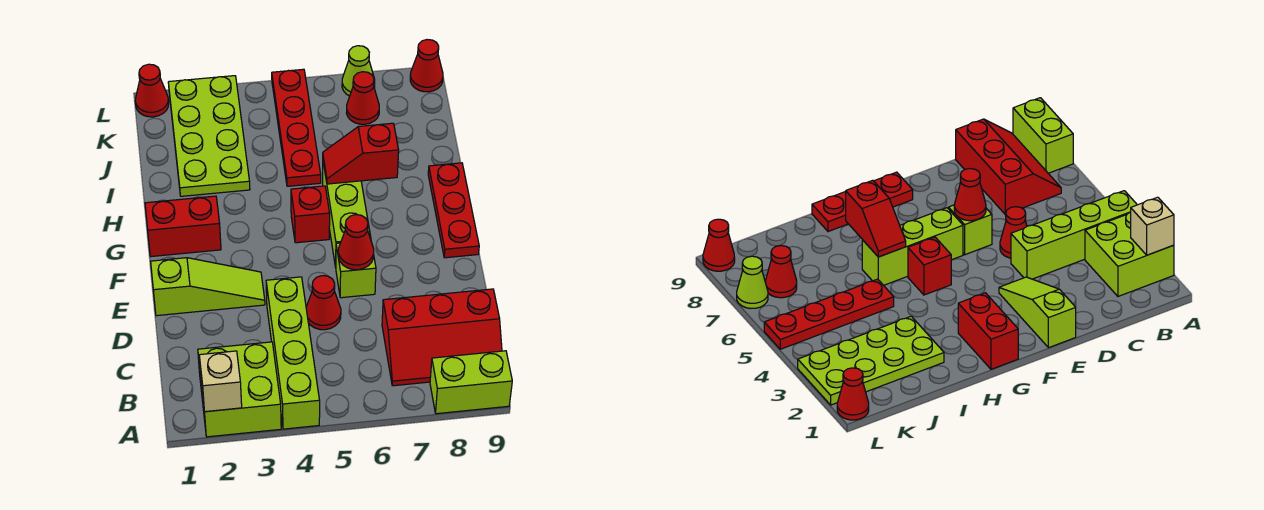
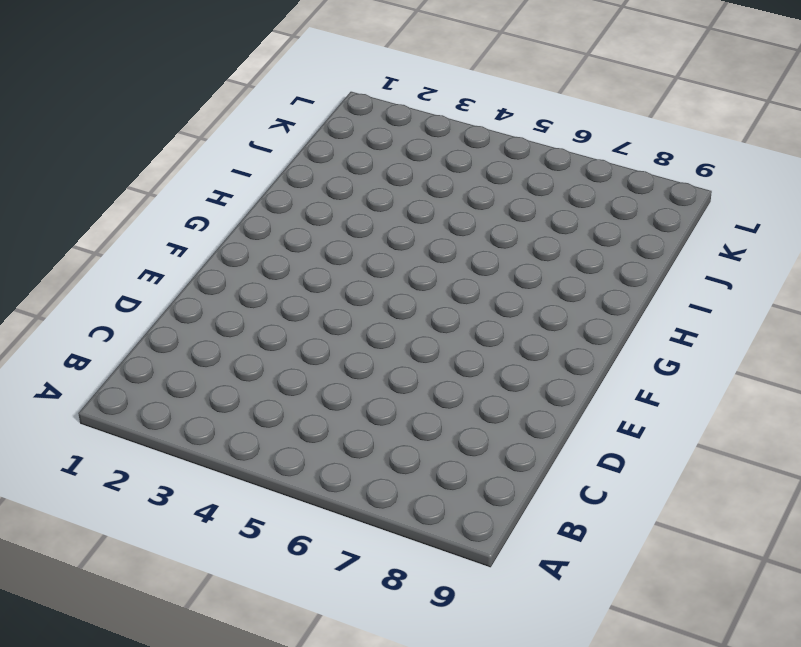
none -> lime brick A2:B3 level 1
none -> lime brick A4:D4 level 1
none -> lime brick A8:A9 level 1

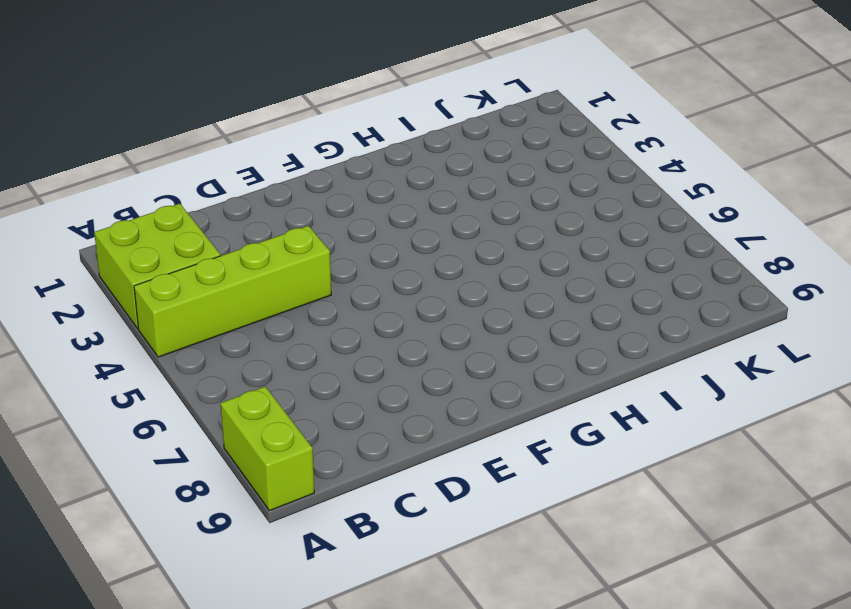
none -> red slope B7:C9 level 1 top C
none -> red cone D5 level 1
none -> lime slope E1:E3 level 1 top 1

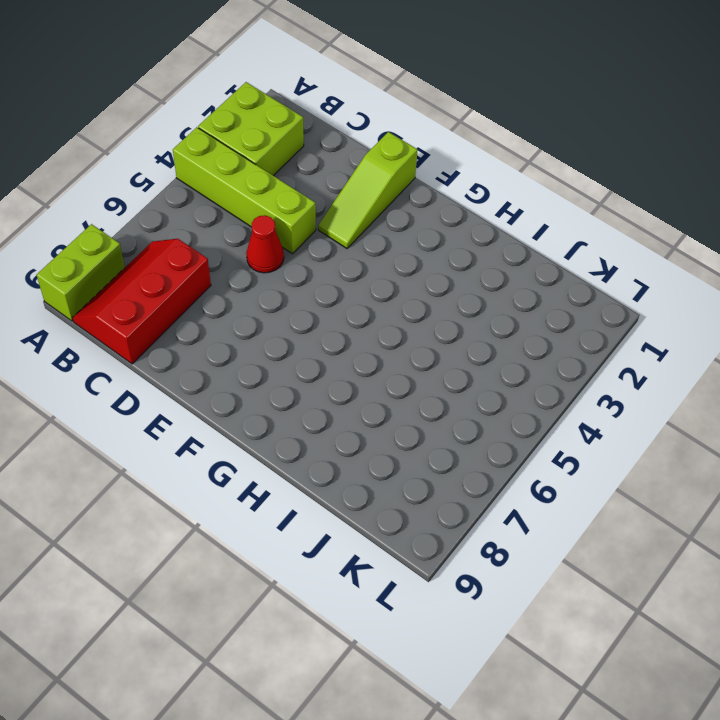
none -> lime brick E6 level 1
none -> lime brick F6:H6 level 1
none -> red plate F9:H9 level 1

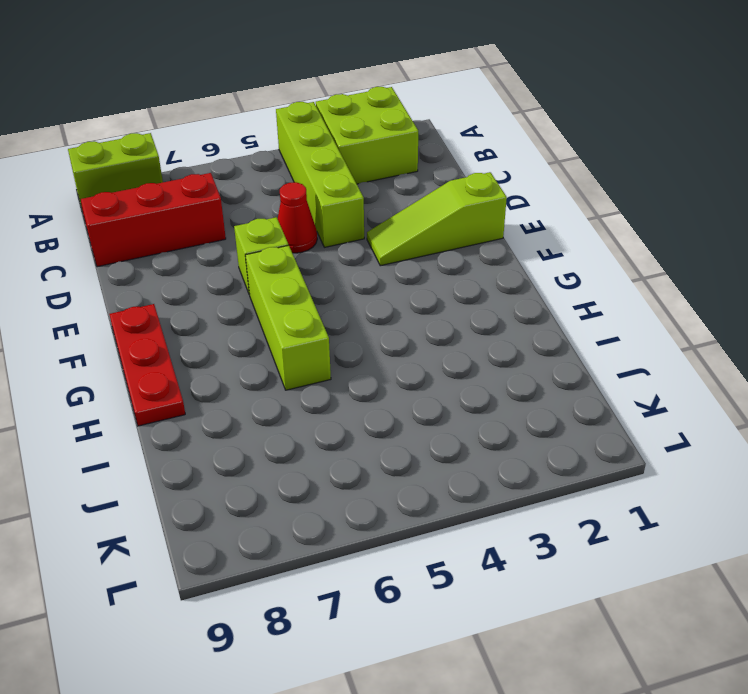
none -> red brick G1:G2 level 1
none -> red brick G5 level 1
none -> lime plate I2:L3 level 1

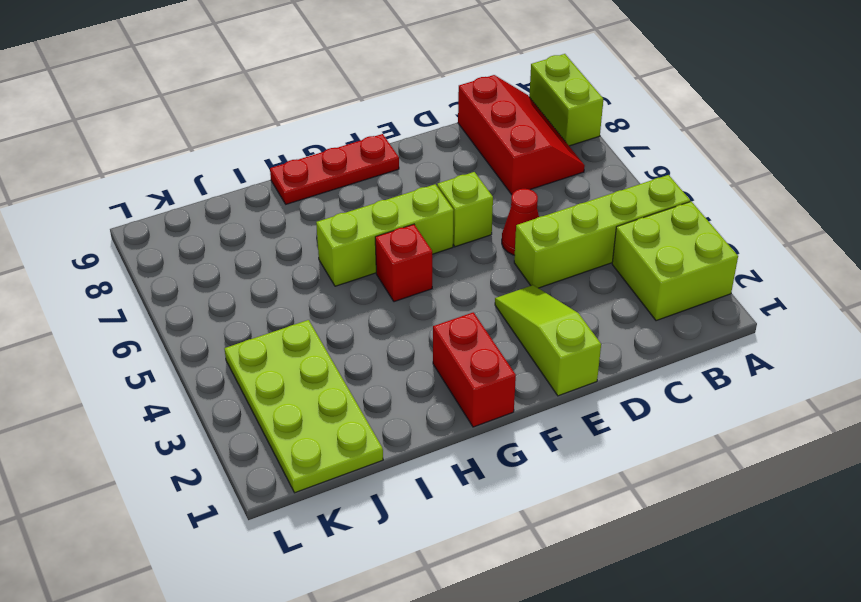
lime plate J1:K4 level 1 -> lime plate I2:L3 level 1
none -> red plate I5:L5 level 1
none -> red cone K7 level 1
none -> red cone L1 level 1

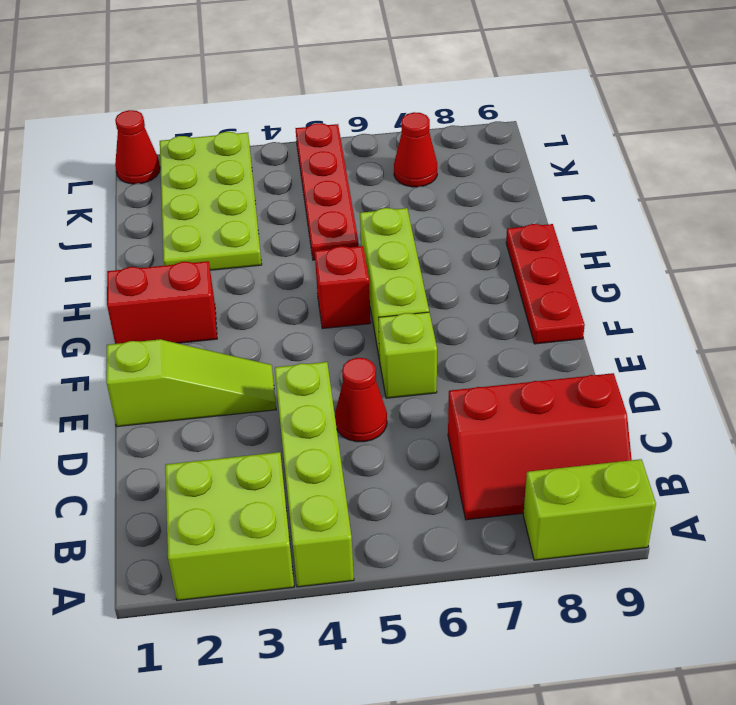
none -> lime cone L7 level 1
none -> red cone L9 level 1
none -> tan brick A2 level 2

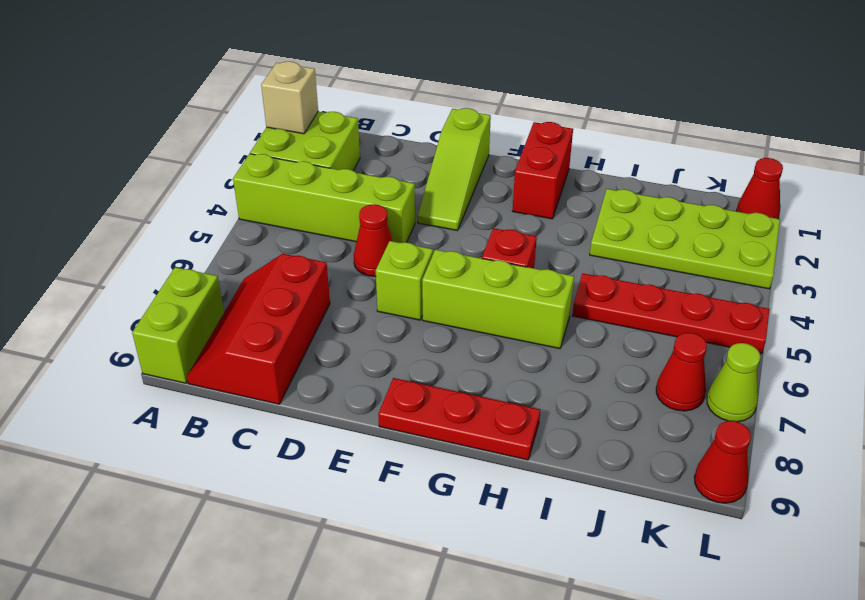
none -> red cone E6 level 2
none -> red slope H6:H7 level 2 top 7

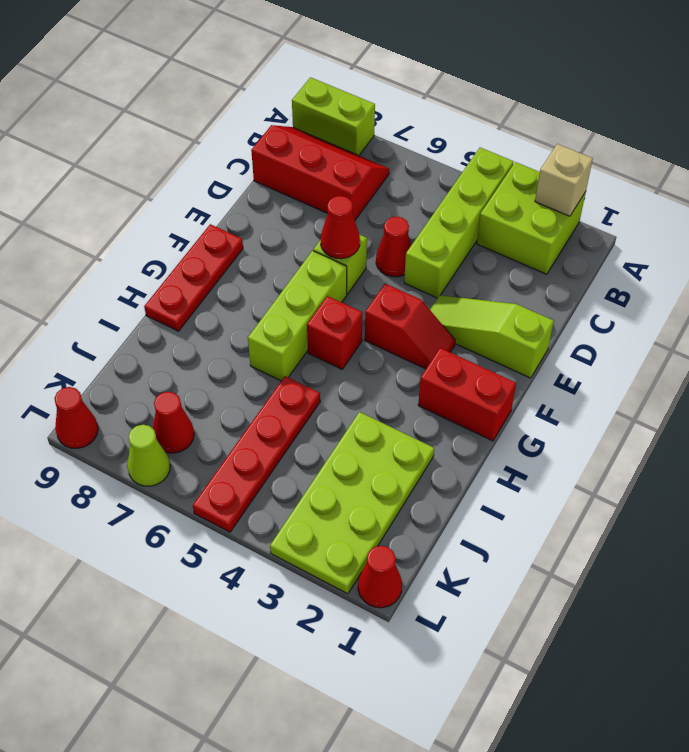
red slope F3:F4 level 1 top 4 -> red slope H6:H7 level 2 top 7

